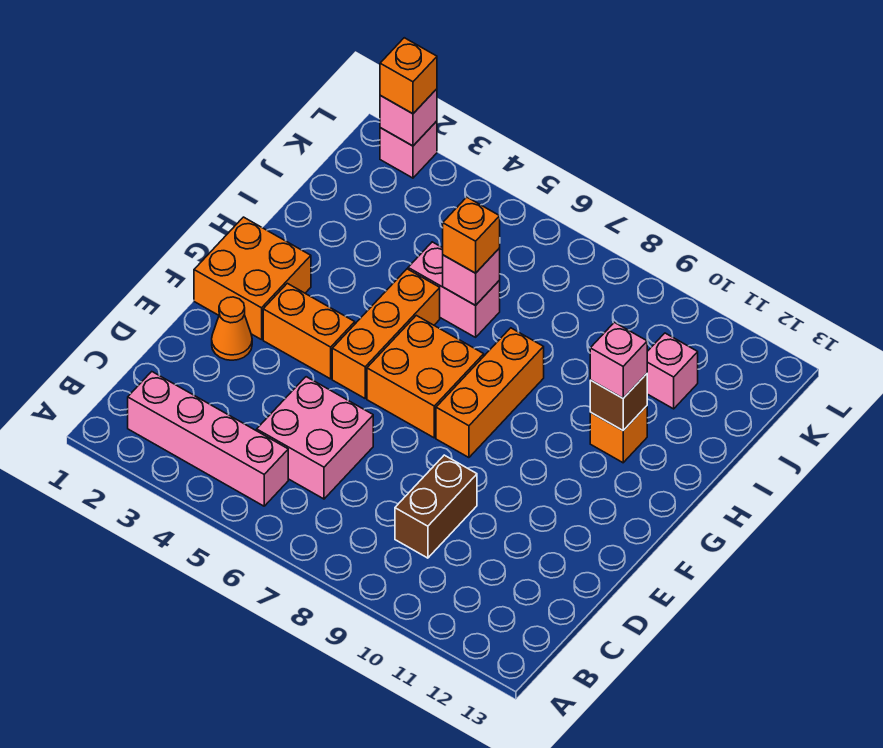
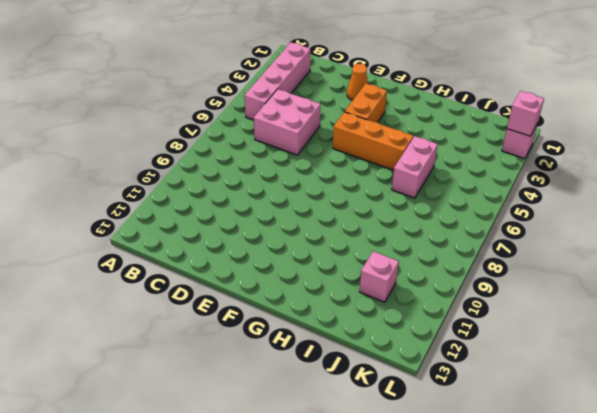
none -> brown brick C9:D9 level 1
none -> orange brick F1:G2 level 1
none -> orange brick F6:G7 level 1

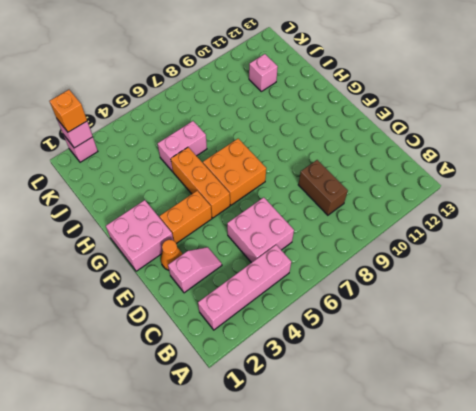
pink slope D2:D3 level 1 top 2 -> none
pink brick F1:G2 level 1 -> orange brick F1:G2 level 1
none -> orange brick F8:H8 level 1
none -> orange brick H11 level 1
none -> brown brick H11 level 2

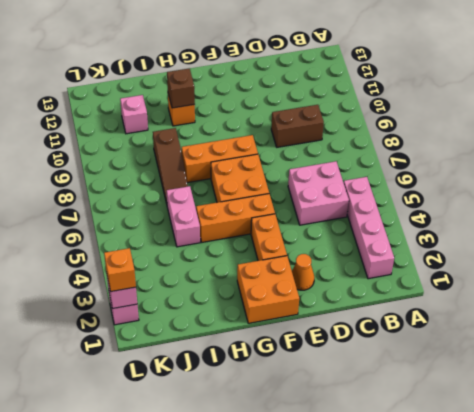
brown slope I7:I9 level 1 top 9 -> none
none -> pink brick I6 level 2
none -> pink brick H11 level 3
none -> orange brick I6 level 3

